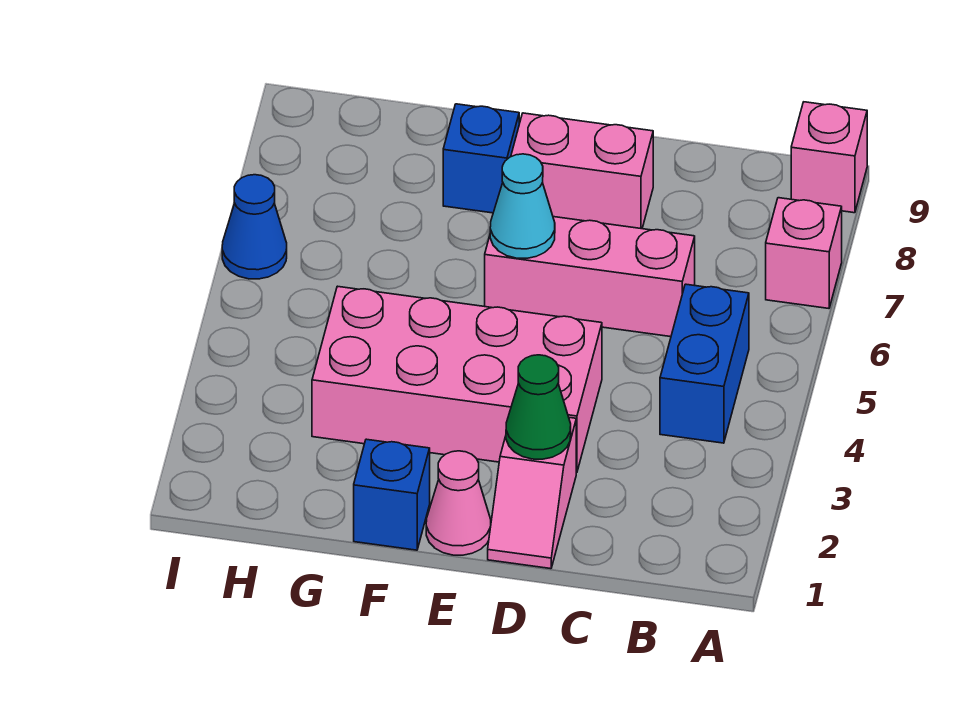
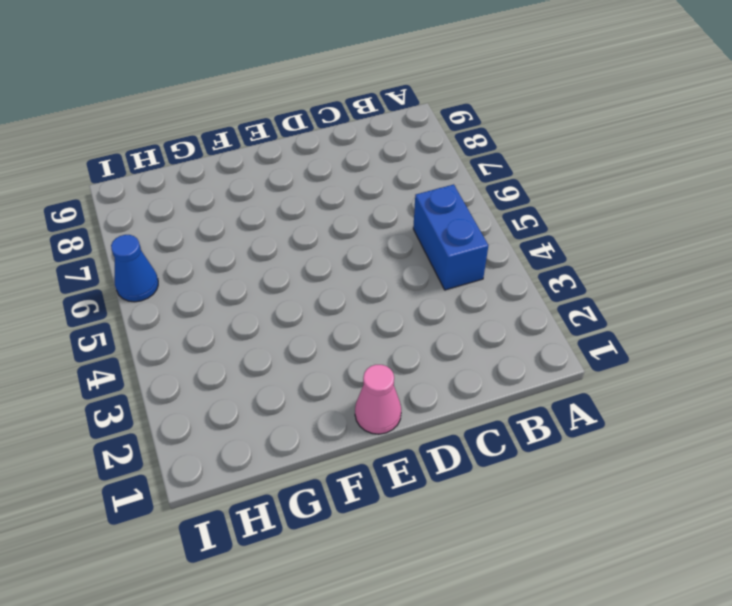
none -> pink brick A7 level 1
none -> pink brick A9 level 1
none -> pink brick C6:E6 level 1

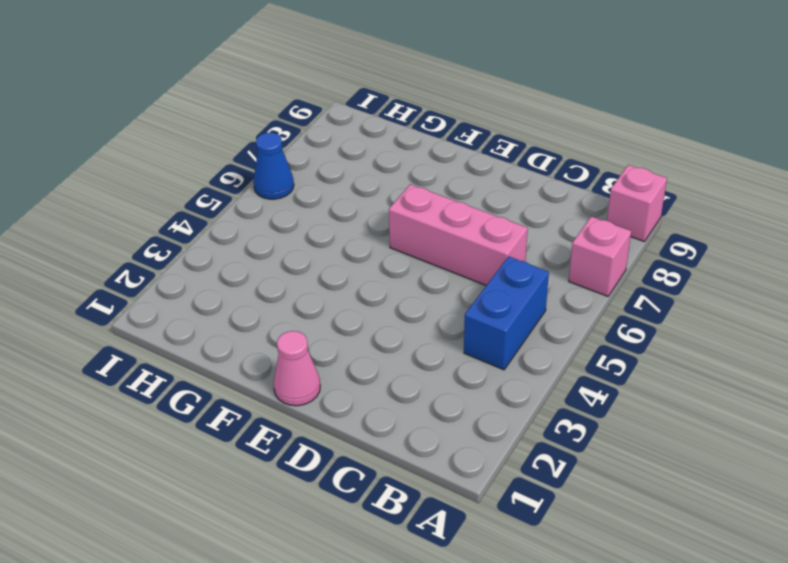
none -> pink slope D1:D2 level 1 top 2
none -> pink brick D3:G4 level 1
none -> pink brick D8:E8 level 1

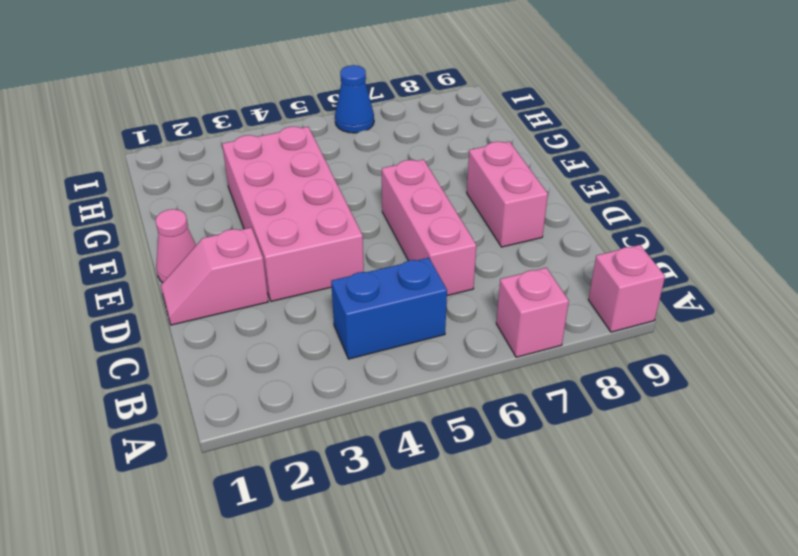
none -> blue brick F1 level 1
none -> blue brick F8 level 1
none -> green cone D2 level 2

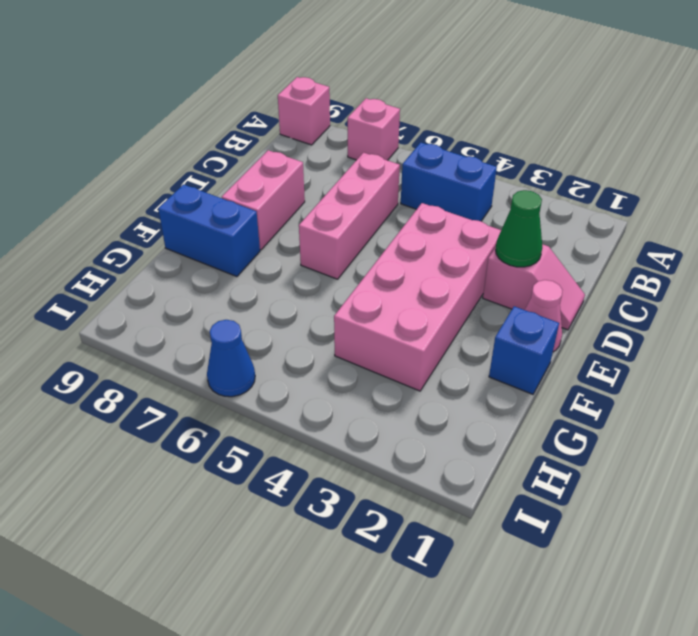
blue brick F8:F9 level 1 -> blue brick F8 level 1
none -> cyan cone E6 level 2

